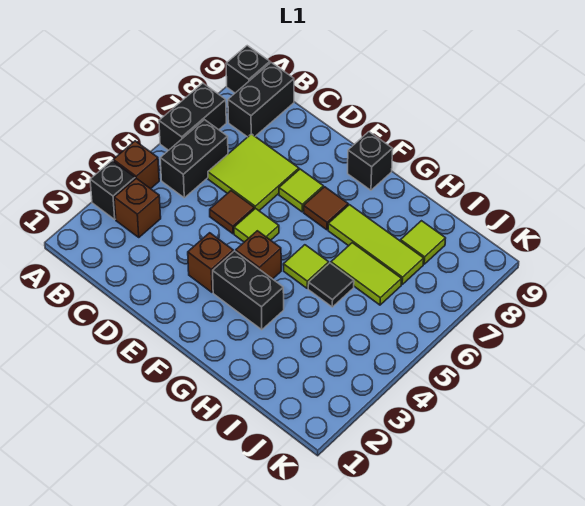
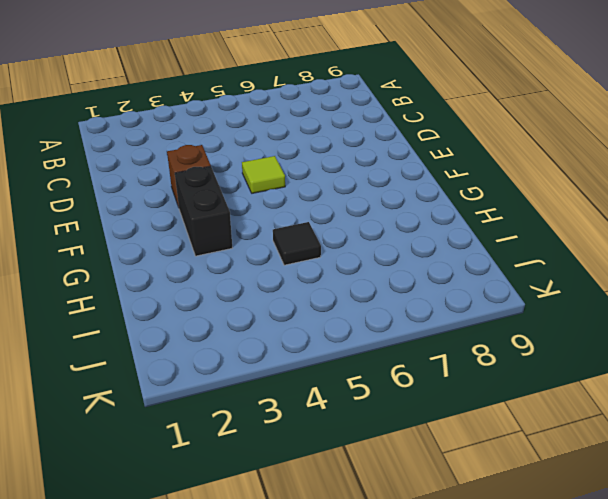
none -> black brick A3 level 1
none -> brown brick A4 level 1
none -> black brick A6:A7 level 1

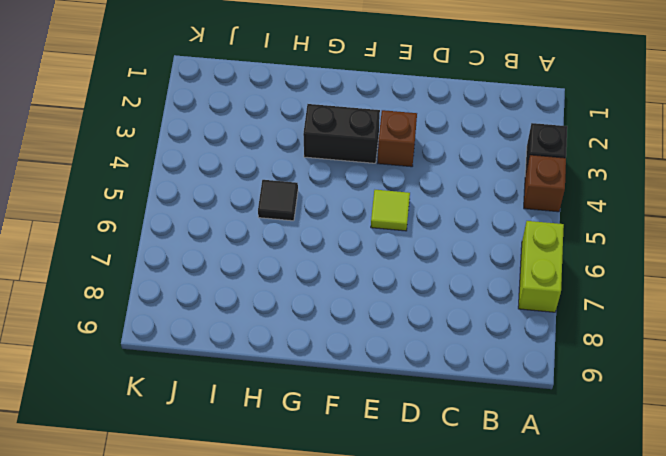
lime brick A6:A7 level 1 -> black brick A6:A7 level 1
none -> black brick A9 level 1
none -> brown brick B3 level 1
none -> black brick B5:B6 level 1

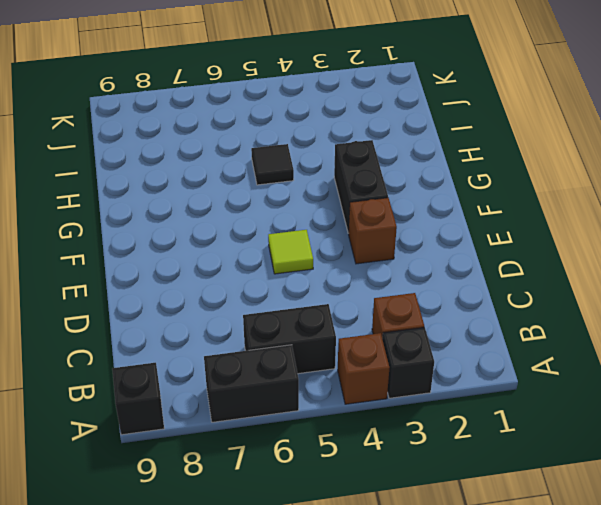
none -> black brick B8:B9 level 1
none -> lime tile C6:D7 level 1
none -> brown tile D5 level 1

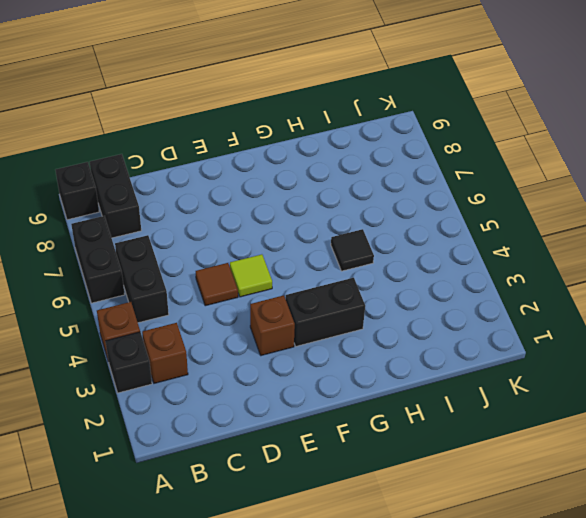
none -> lime tile C6:D7 level 1
none -> lime tile E7 level 1
none -> brown brick F4 level 1

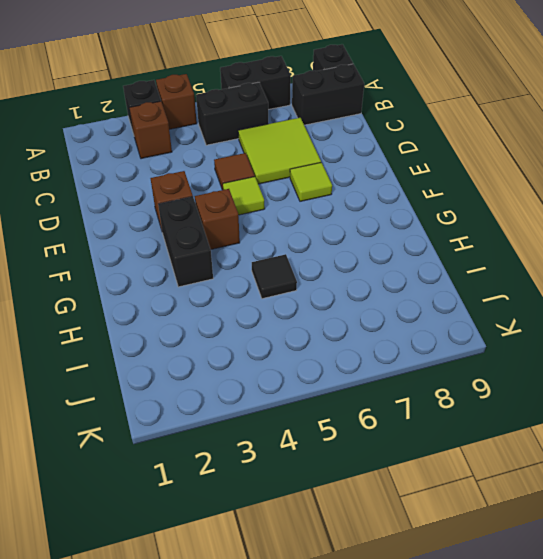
none -> brown tile F7 level 1
none -> black brick F9 level 1
none -> lime tile G5 level 1

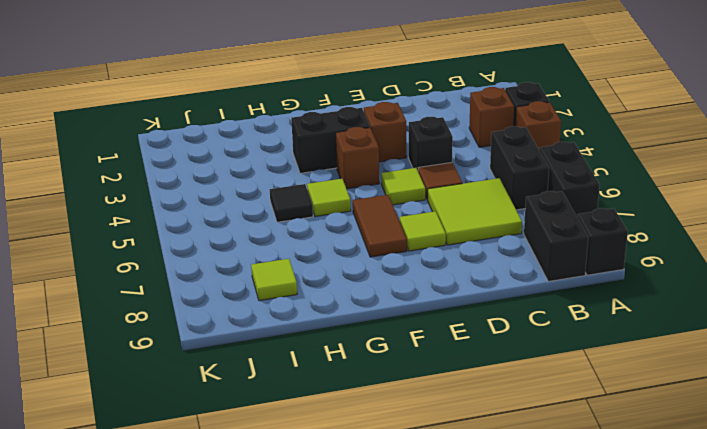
black brick D4 level 1 -> black brick F9 level 1
brown tile F6:F7 level 1 -> brown tile F7 level 1
none -> lime tile G7:I7 level 1
none -> lime tile H6:I6 level 1

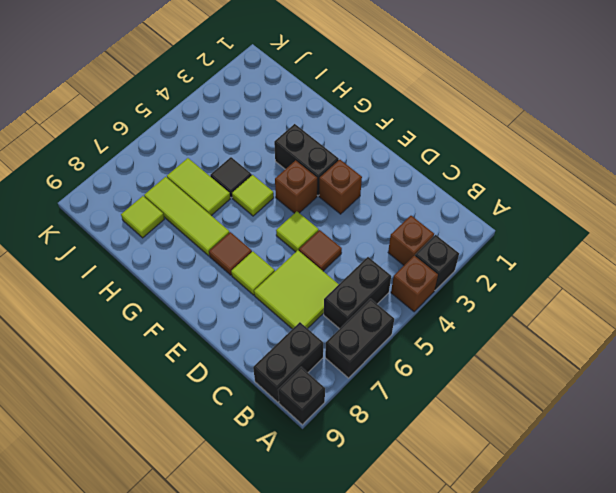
none -> black brick F9 level 1

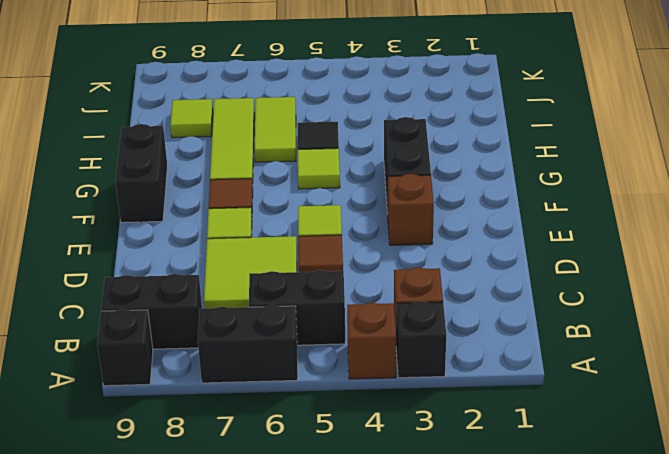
black brick F9:G9 level 1 -> black brick F9 level 1
none -> brown brick F4 level 1

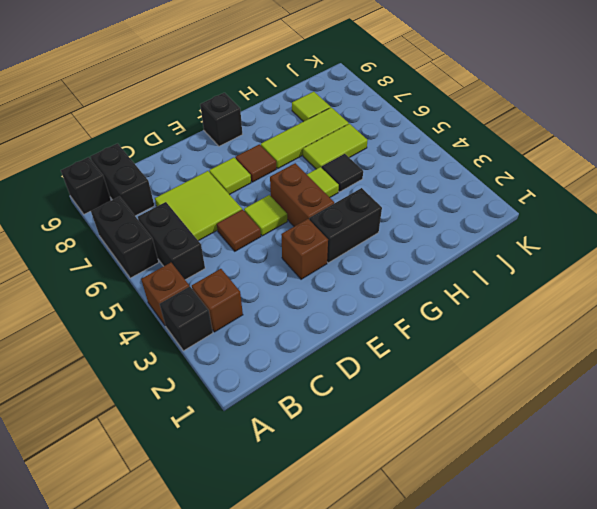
brown brick F4:F5 level 1 -> brown brick F4 level 1

